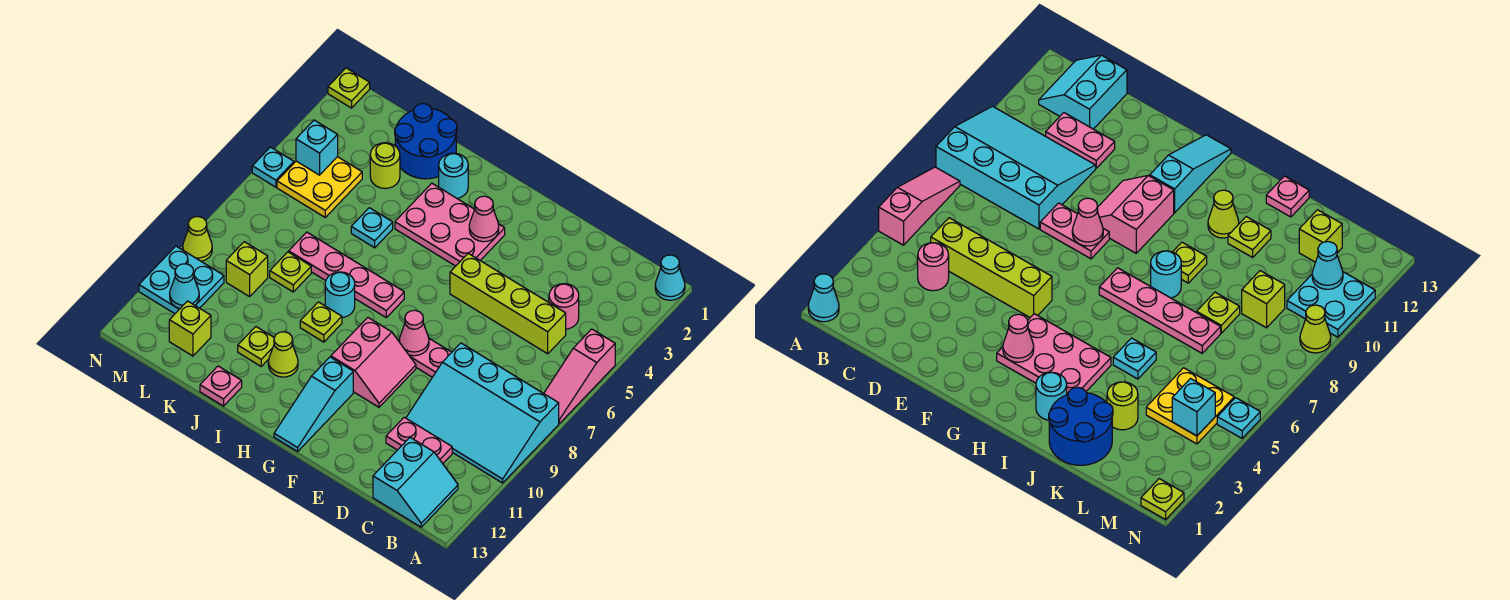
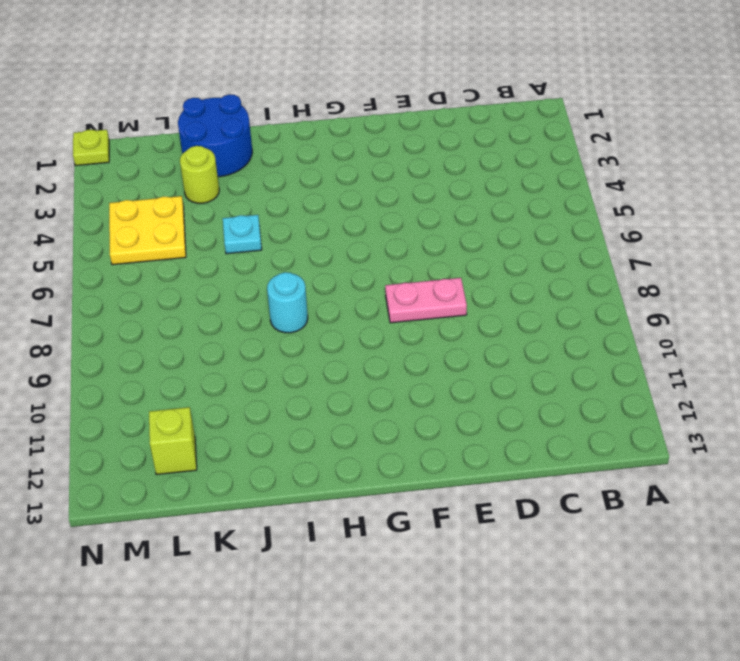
none -> cyan cone A1 level 1
none -> pink slope A5:A7 level 1 top 5
none -> cyan slope A8:D10 level 1 top 8
none -> cyan slope B12:C13 level 1 top C

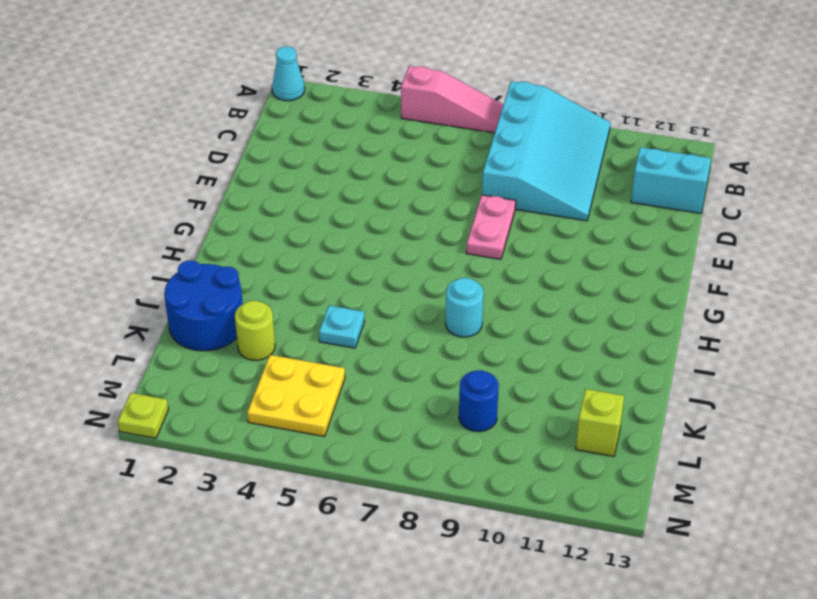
blue round brick L9 level 1 -> lime brick L9 level 1
none -> pink round brick C4 level 1
none -> lime brick C5:F5 level 1
none -> pink plate C11:D11 level 1
none -> pink slope F9:G10 level 1 top G

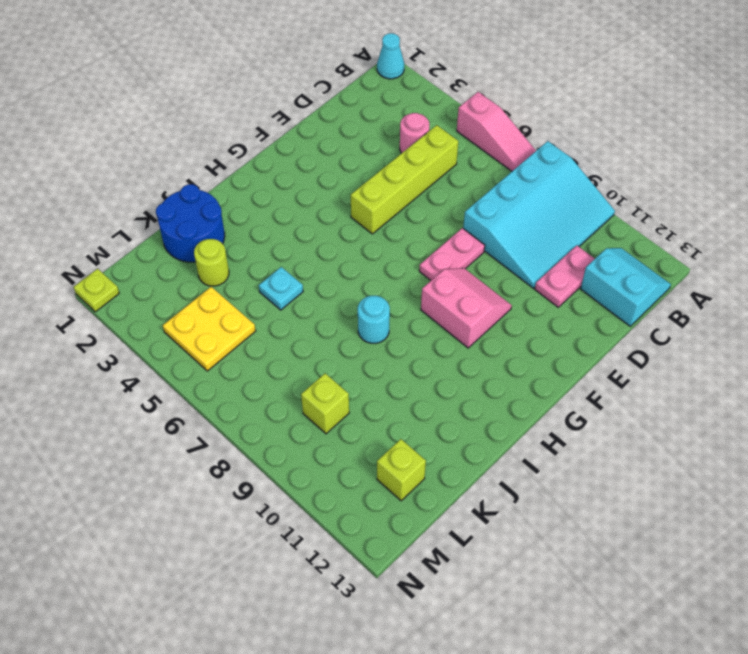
none -> pink plate G3:I4 level 1
none -> cyan slope G11:G13 level 1 top 11
none -> pink plate H7:K7 level 1
none -> cyan round brick I2 level 1

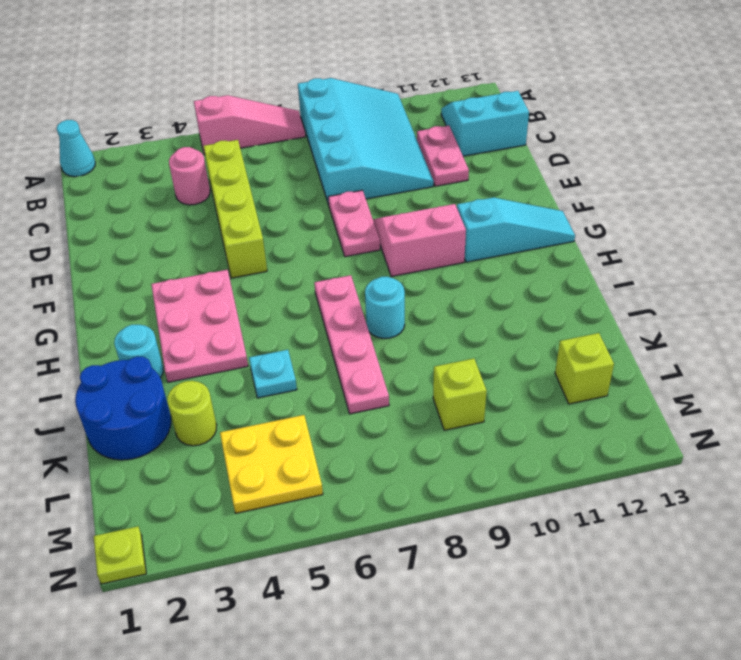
none -> lime plate I9 level 1
none -> lime cone I11 level 1
none -> lime plate J11 level 1
none -> pink plate J13 level 1

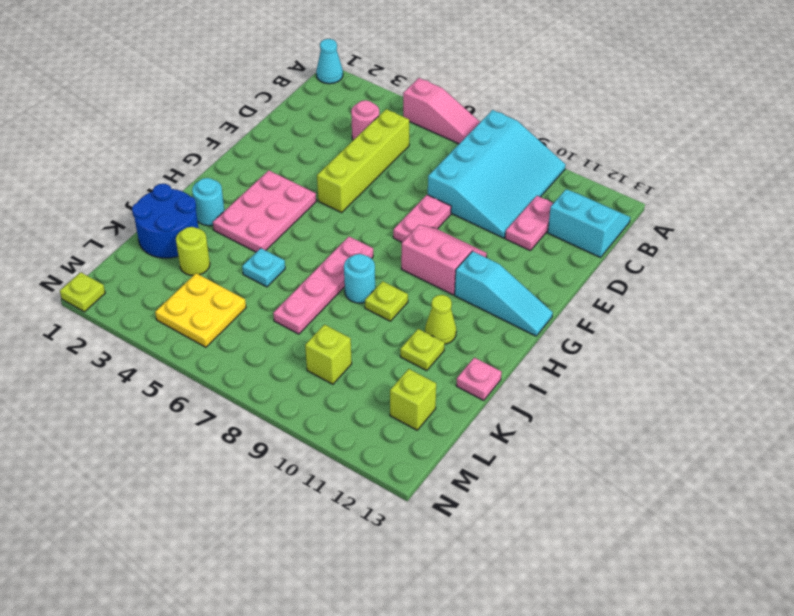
none -> lime plate K8 level 1
none -> cyan plate M10:N11 level 1
none -> cyan plate N5 level 1
none -> lime cone N9 level 1

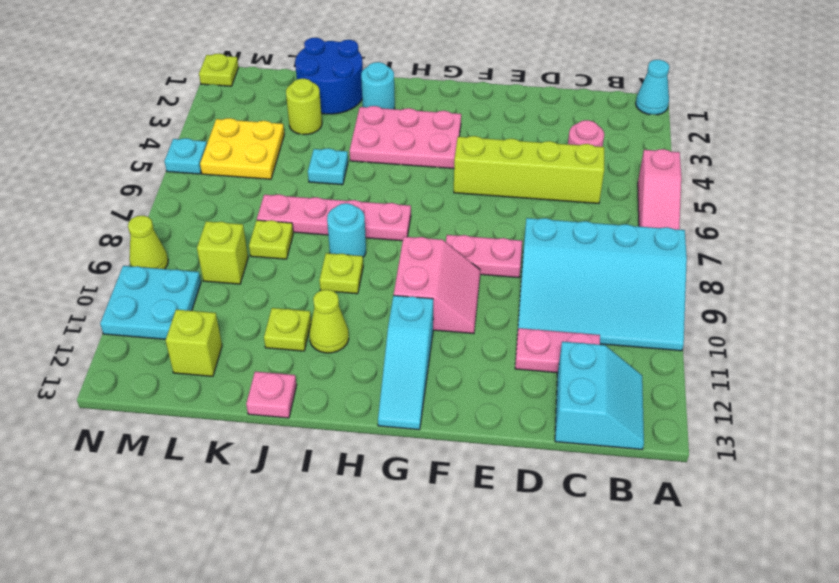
none -> pink cone F8 level 2
none -> pink cone G3 level 2
none -> cyan brick M4 level 2
none -> cyan cone M11 level 2

